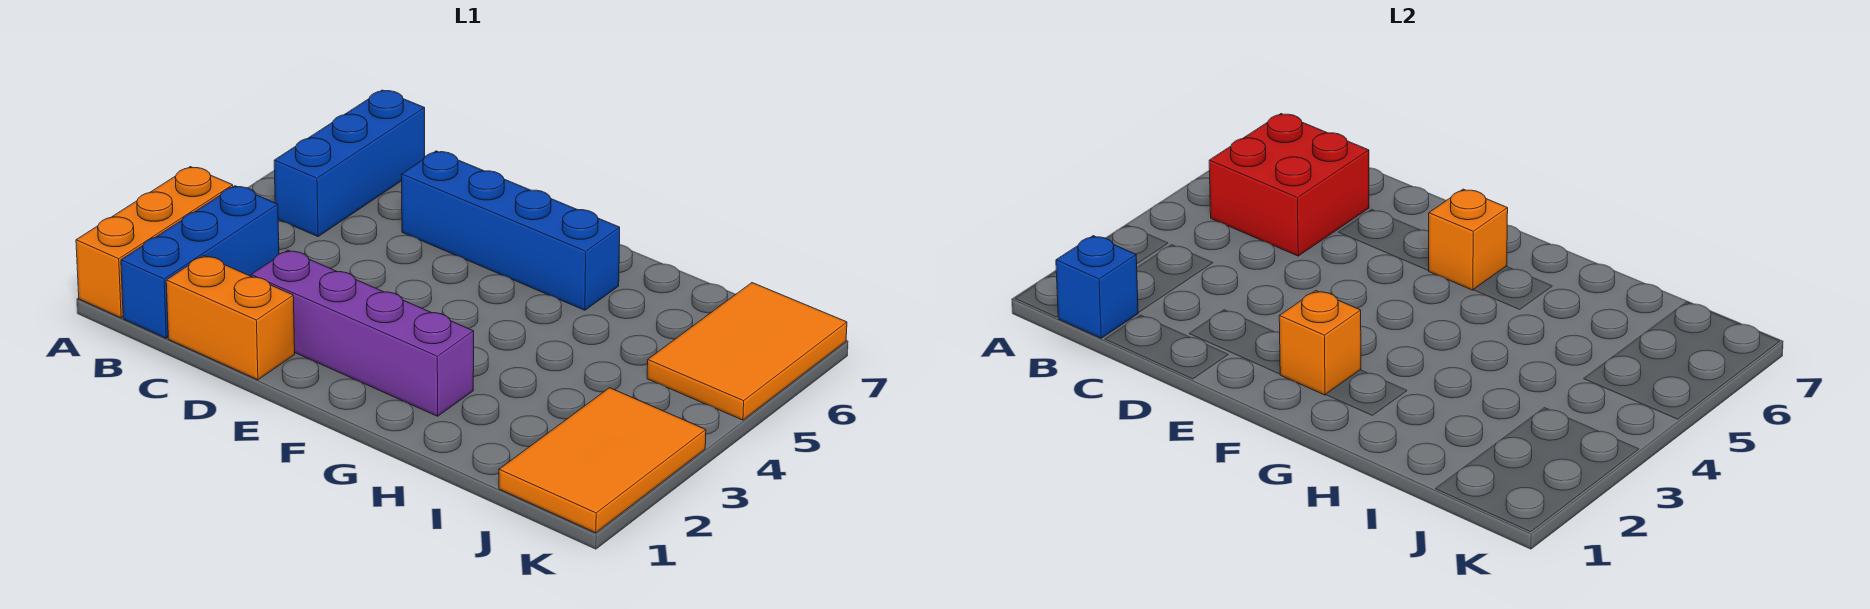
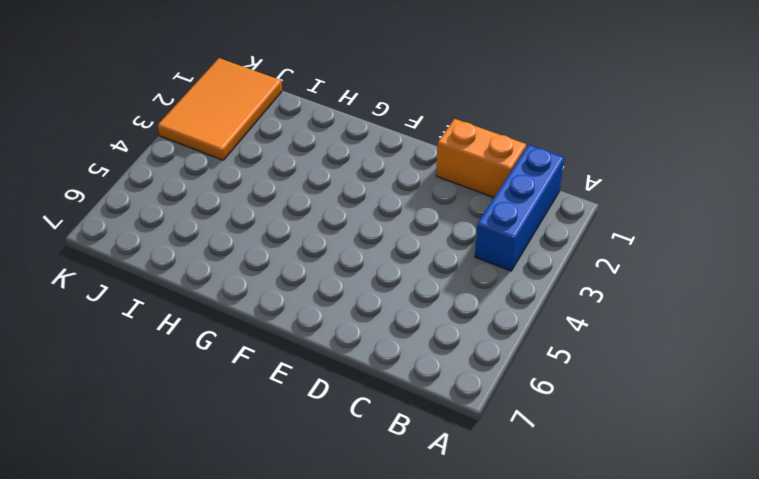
none -> orange brick A1:A3 level 1
none -> blue brick B5:B7 level 1
none -> purple brick D2:G2 level 1

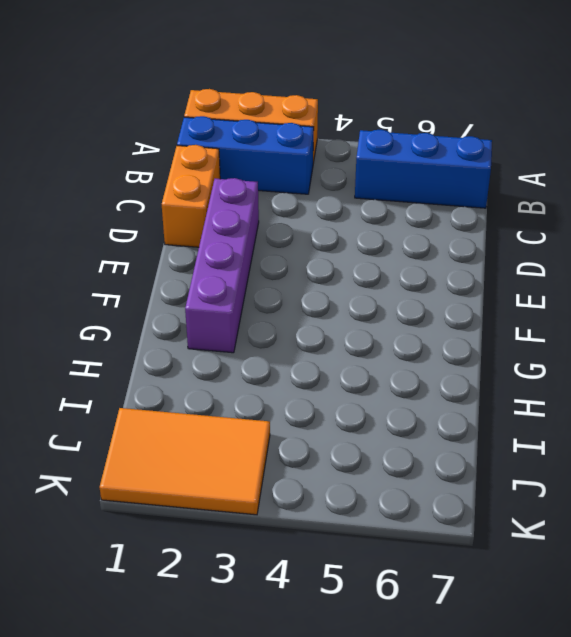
none -> blue brick D6:G6 level 1
none -> orange tile J5:K7 level 1
none -> blue brick B1 level 2

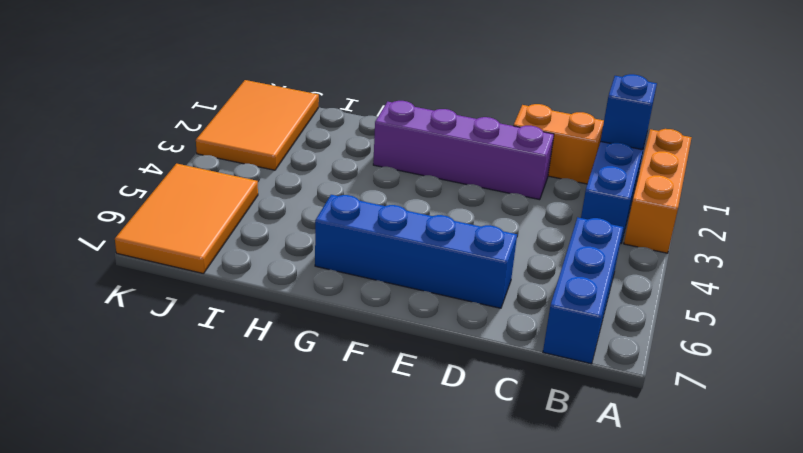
none -> red brick B5:C6 level 2
none -> orange brick F2 level 2
none -> orange brick F6 level 2

